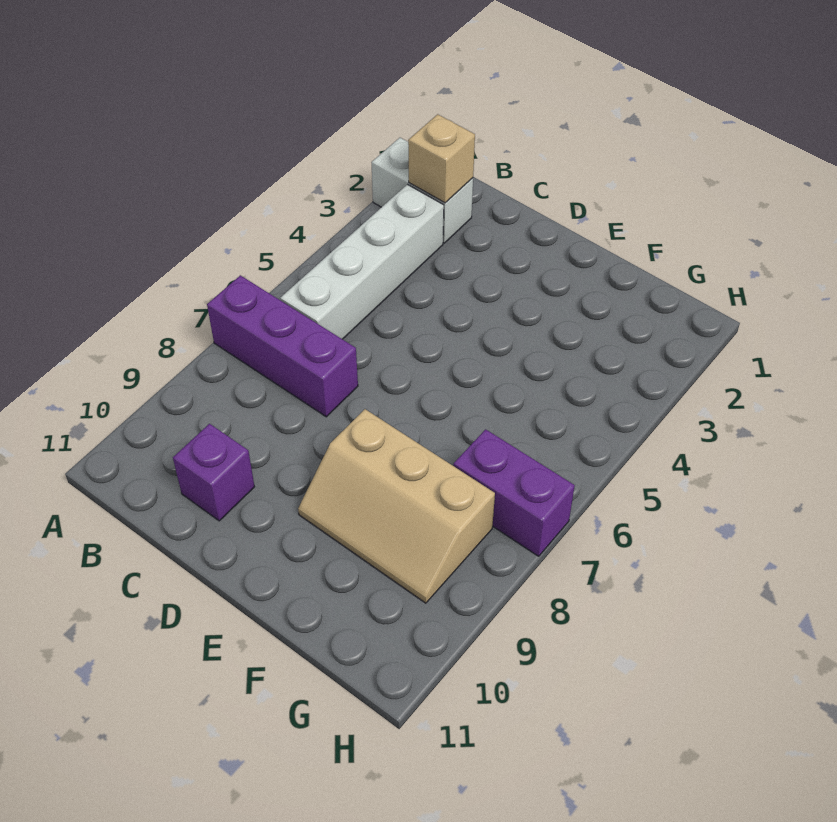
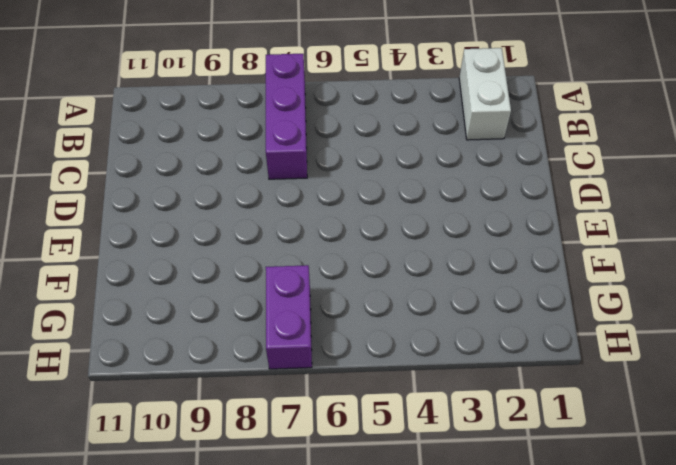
none -> white brick B3:B6 level 1
none -> purple brick C10 level 1

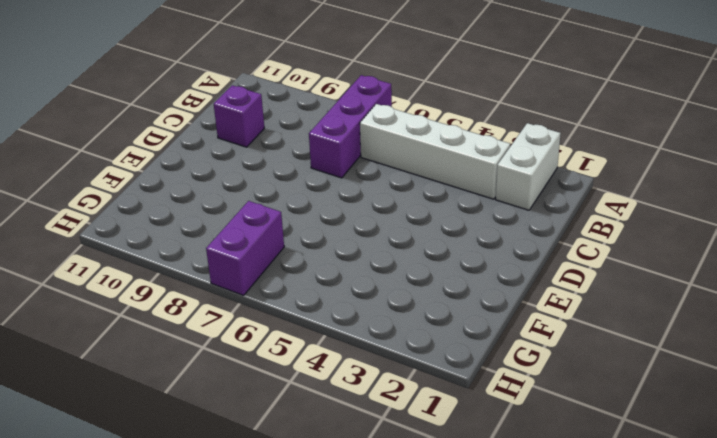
none -> tan slope E8:G9 level 1 top 8
none -> tan brick B2 level 2

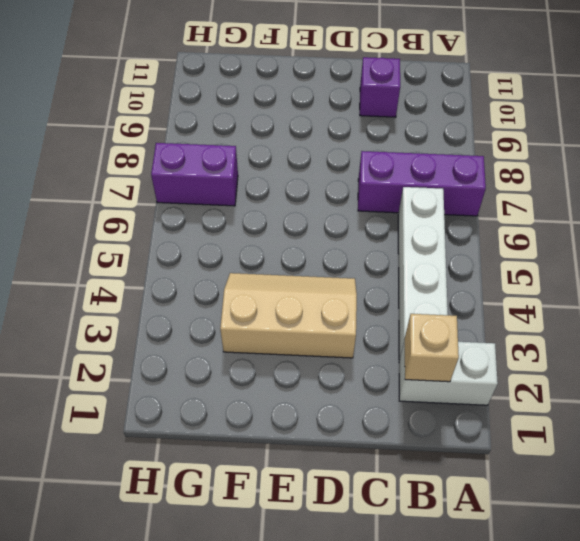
tan slope D3:F4 level 1 top 3 -> tan slope E8:G9 level 1 top 8

